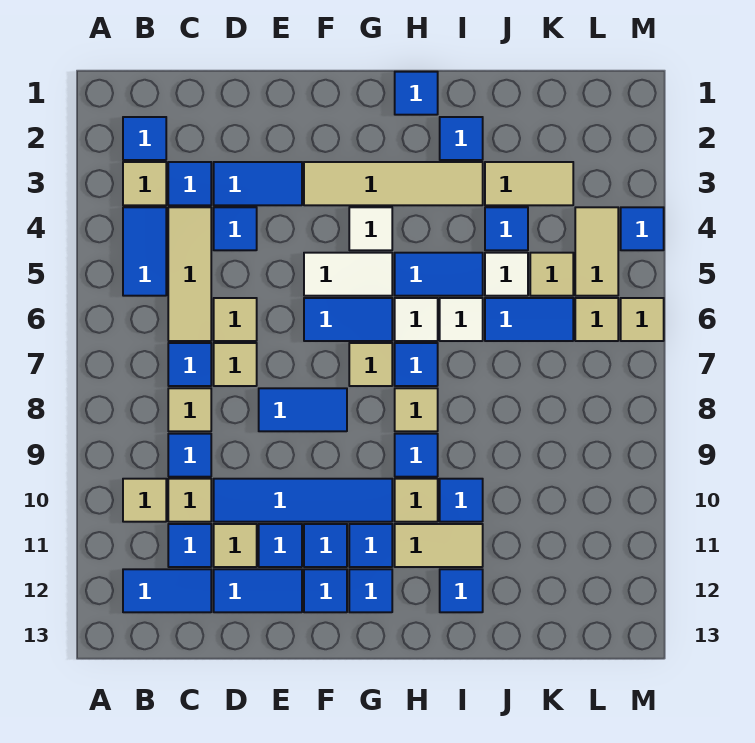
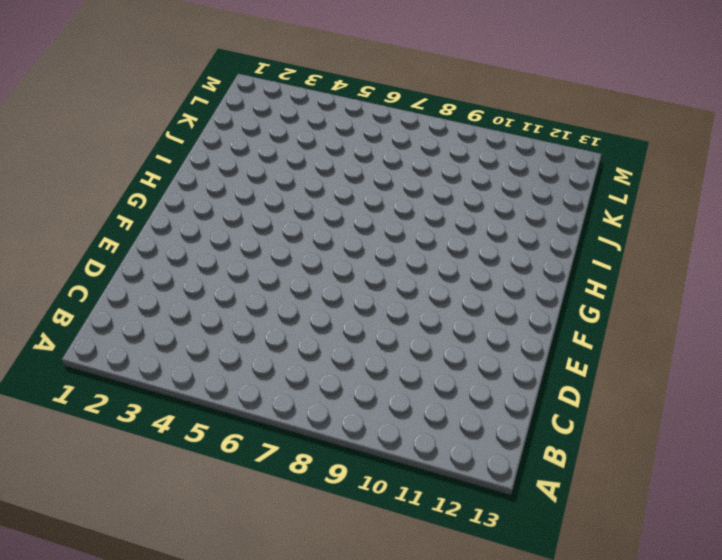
none -> blue tile B2 level 1
none -> tan tile B3 level 1
none -> blue tile B4:B5 level 1
none -> tan tile B10 level 1

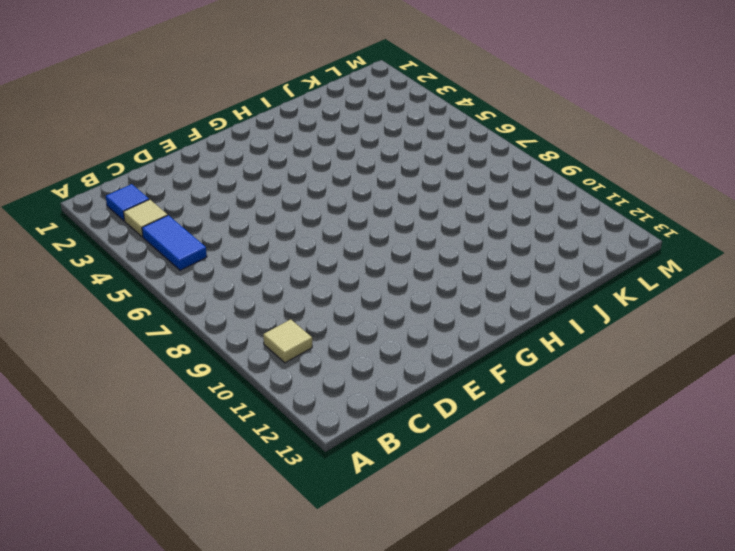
none -> blue tile B12:C12 level 1
none -> blue tile C3 level 1
none -> tan tile C4:C6 level 1
none -> blue tile C7 level 1

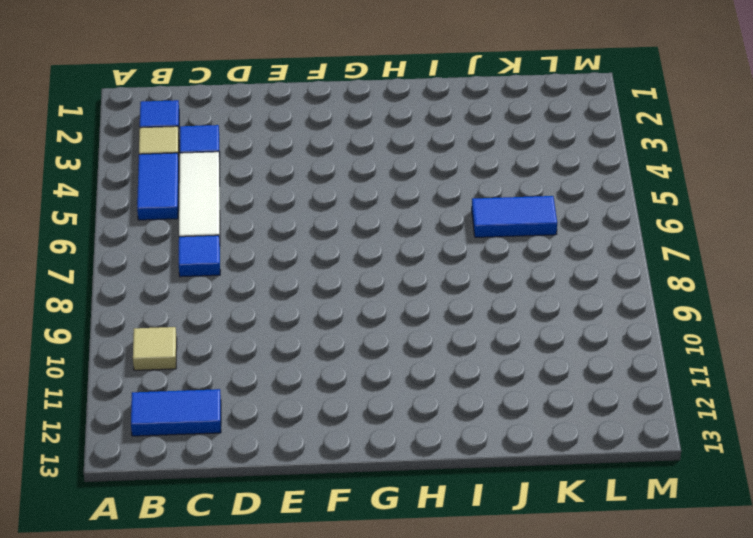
white tile C4:C6 level 1 -> tan tile C4:C6 level 1
none -> tan tile C8 level 1
none -> blue tile C9 level 1
none -> tan tile C10 level 1
none -> blue tile C11 level 1

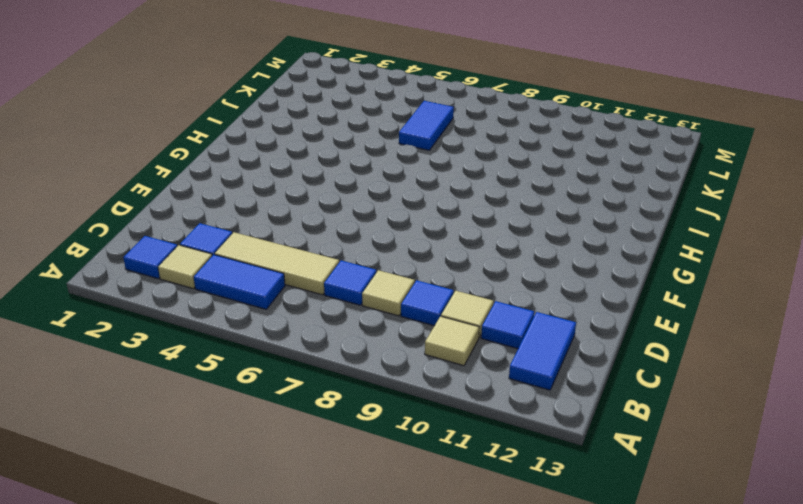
none -> blue tile D3:E3 level 1
none -> blue tile D4 level 1
none -> tan tile D6 level 1
none -> tan tile D7 level 1

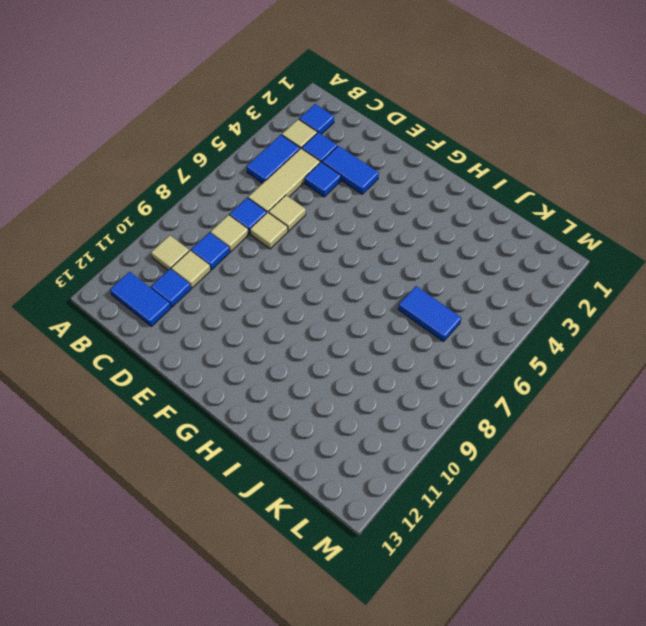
none -> blue tile D10:G10 level 1
none -> tan tile D11 level 1
none -> blue tile D12:E12 level 1
none -> blue tile E8:F8 level 1

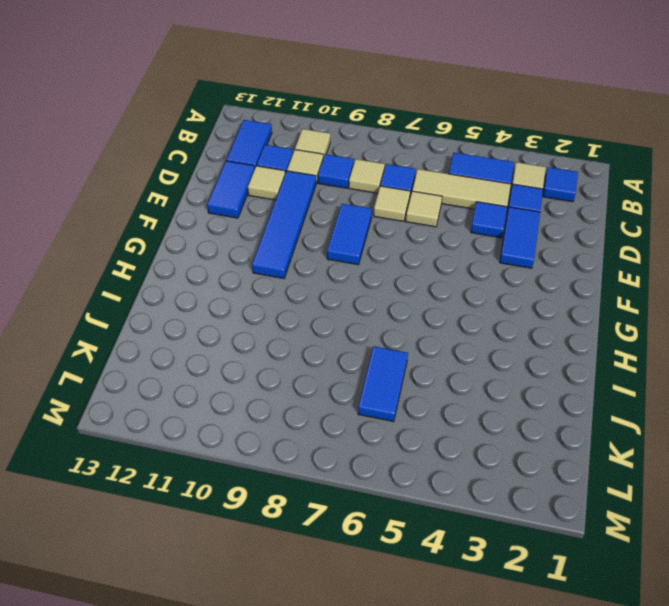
none -> blue tile E11 level 1
none -> tan tile F3:I3 level 1
none -> white tile F5:G5 level 1
none -> blue tile F6:G6 level 1

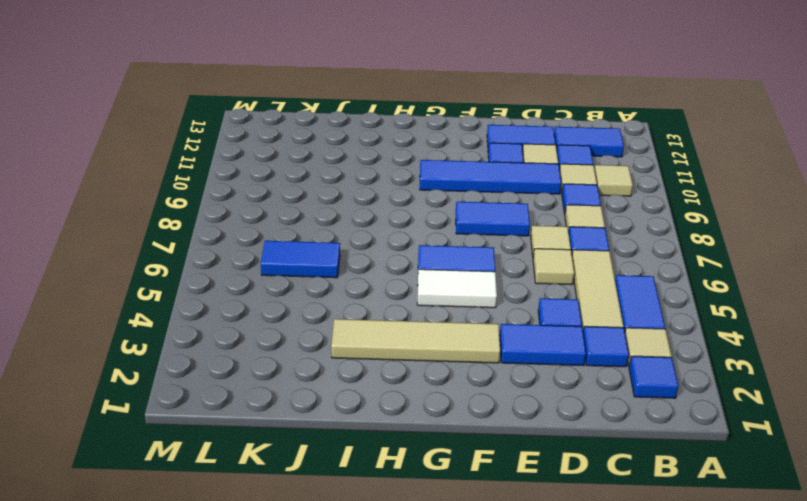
none -> blue tile F11 level 1
none -> blue tile F12 level 1
none -> white tile G4 level 1
none -> tan tile G7 level 1

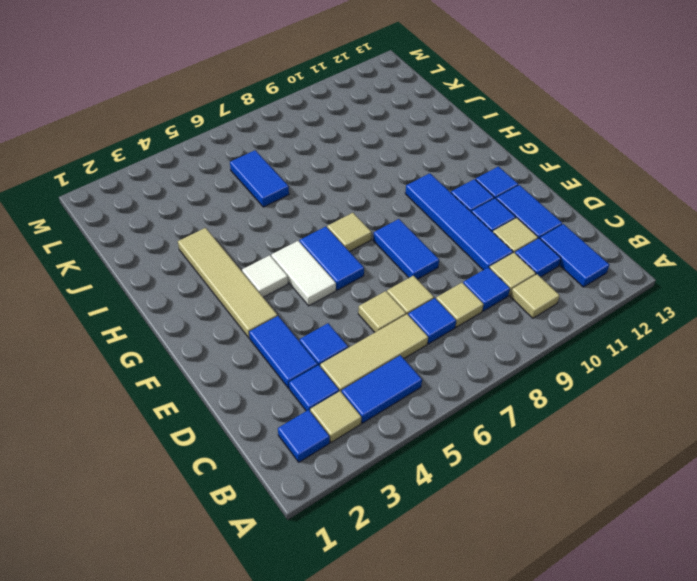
none -> blue tile G11 level 1
none -> blue tile G12 level 1
none -> blue tile H1 level 1
none -> blue tile H5:I5 level 1

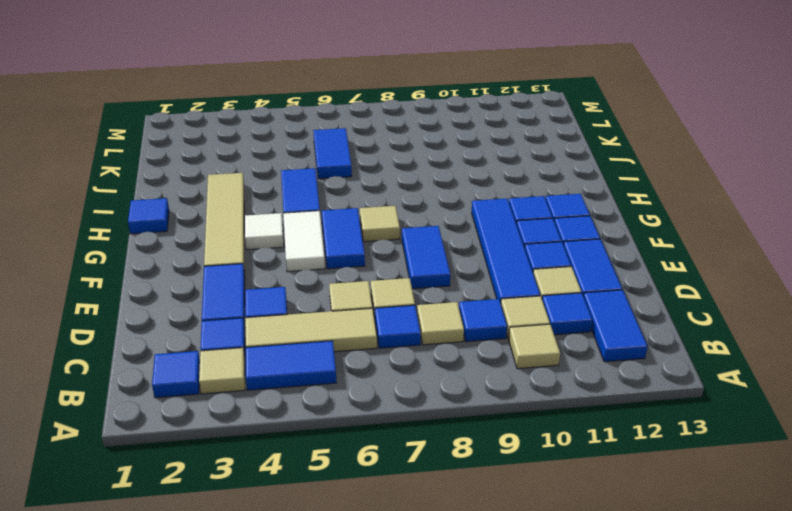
none -> white tile H6 level 1
none -> blue tile H7 level 1
none -> tan tile H8 level 1
none -> blue tile H9 level 1

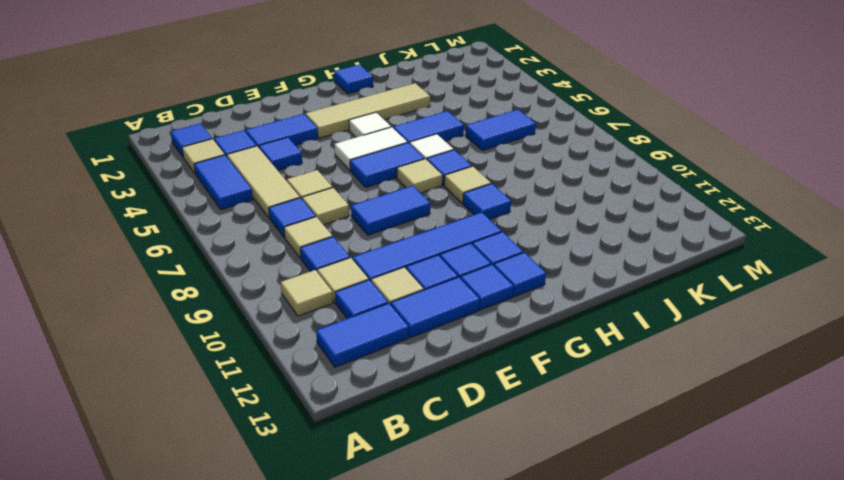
none -> tan tile H10 level 1
none -> tan tile H11:I11 level 1
none -> blue tile I2 level 1
none -> white tile I6 level 1

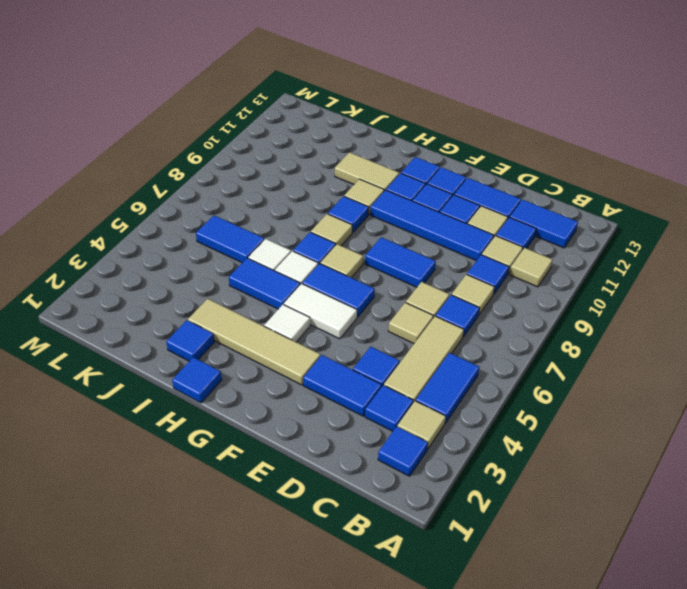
none -> blue tile I10 level 1
none -> blue tile I12 level 1
none -> tan tile J3:K3 level 1
none -> blue tile J4 level 1

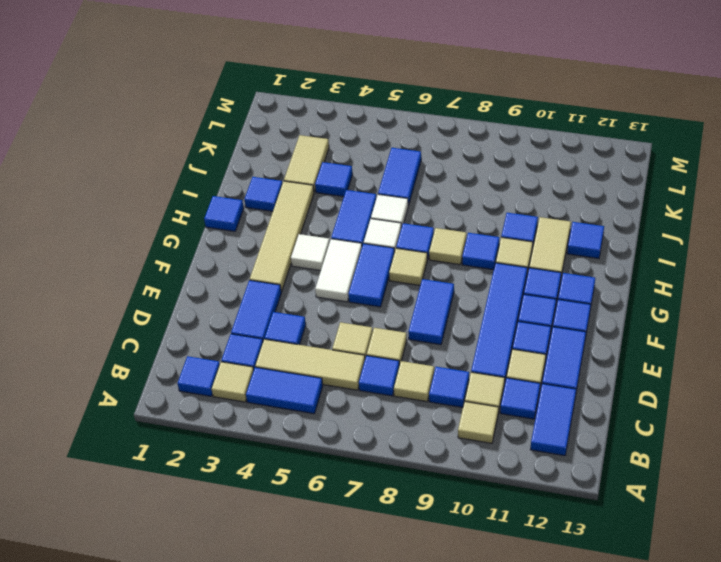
none -> white tile J5 level 1
none -> tan tile K5 level 1
none -> tan tile L4:L5 level 1
none -> tan tile L6 level 1

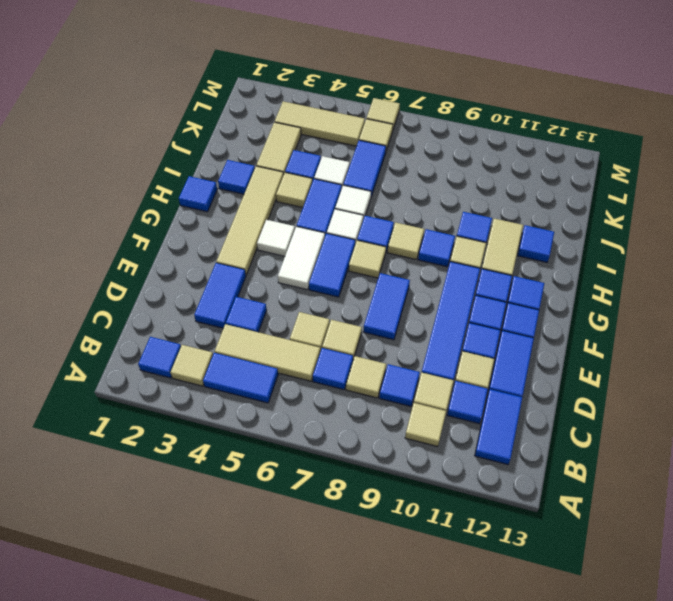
tan tile I4 level 1 -> tan tile K5 level 1
tan tile L3:L5 level 1 -> tan tile L4:L5 level 1
none -> blue tile C3 level 1
none -> blue tile M4 level 1

